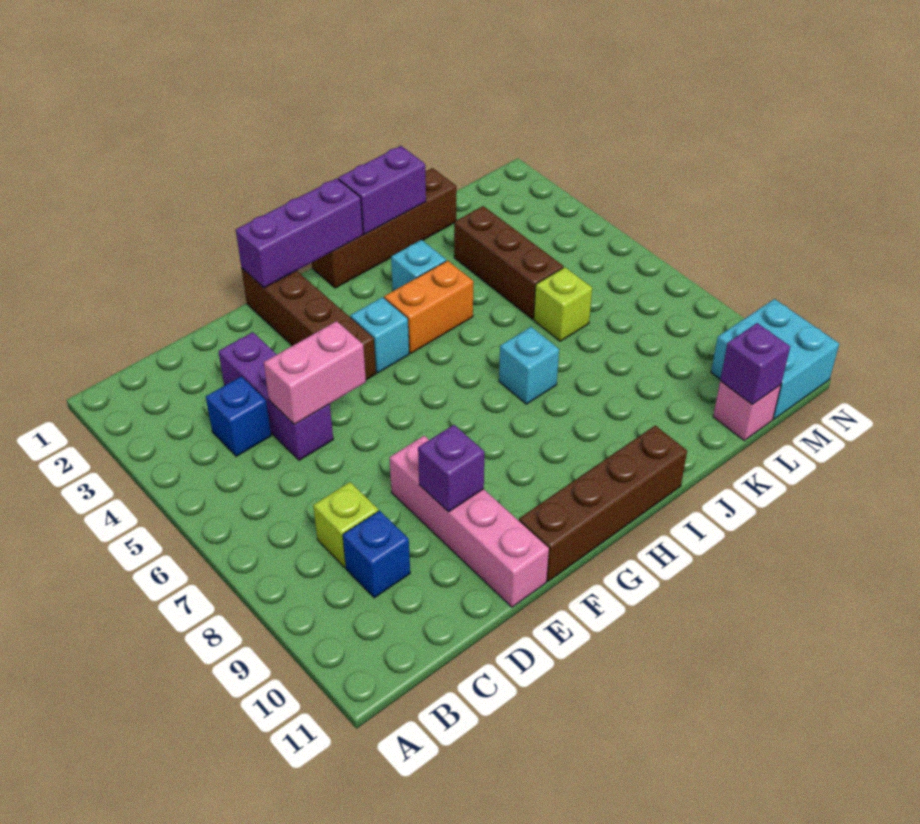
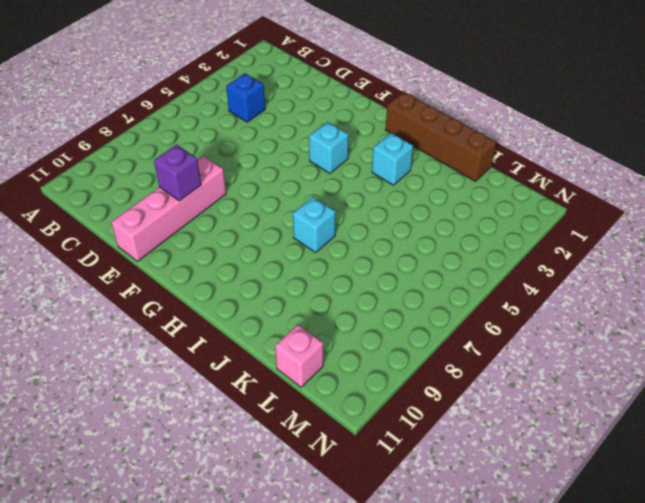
none -> lime brick C8 level 1
none -> blue brick C9 level 1
none -> purple brick D3:D5 level 1

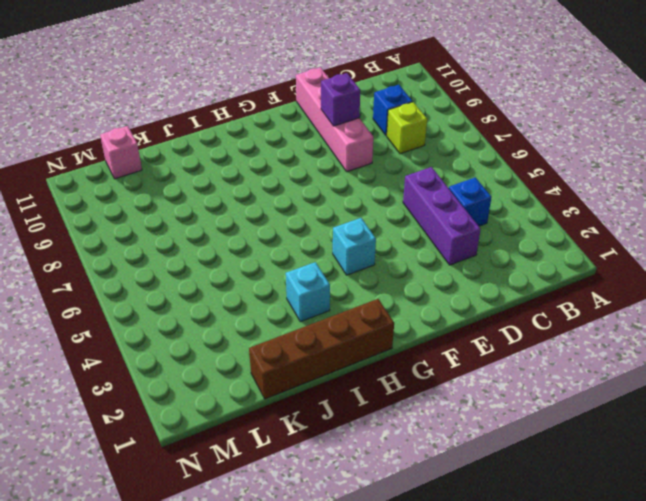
none -> brown brick F1:F4 level 1
none -> brown brick F11:I11 level 1
none -> orange brick H4:I4 level 1

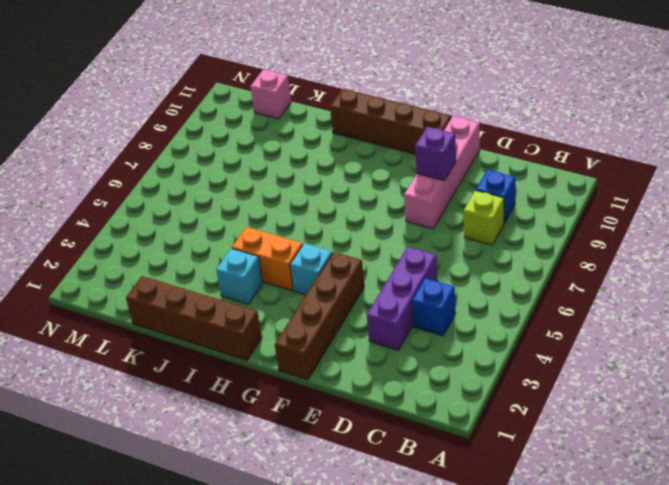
none -> cyan brick I7 level 1
none -> brown brick K3:K5 level 1
none -> lime brick K6 level 1

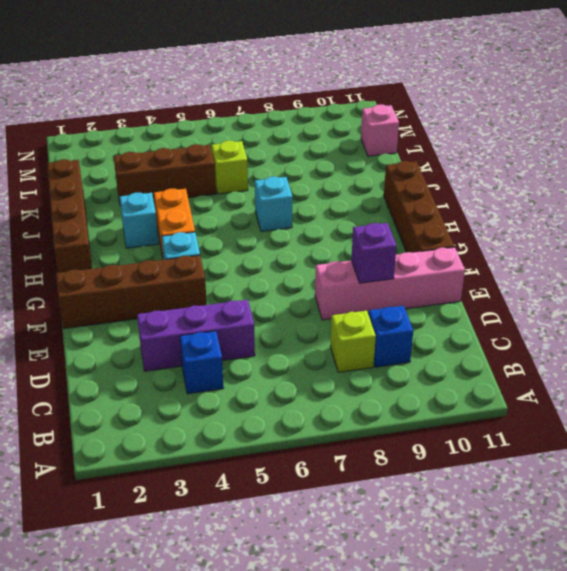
none -> cyan brick M10:N11 level 1
none -> pink brick D5:E5 level 2
none -> purple brick F1:H1 level 2

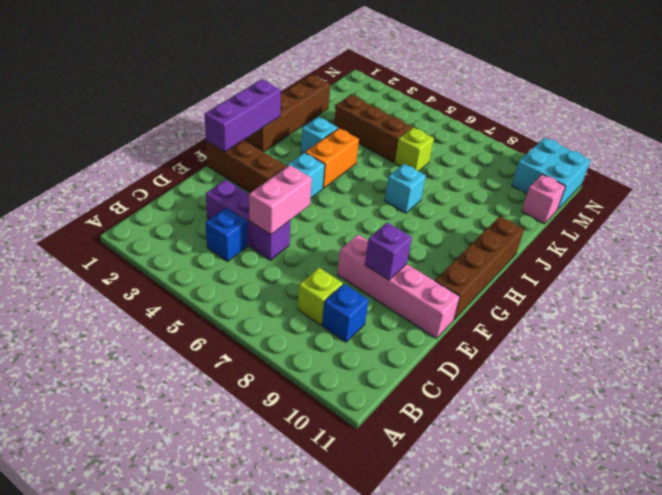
none -> purple brick I1:J1 level 2
none -> purple brick L11 level 2

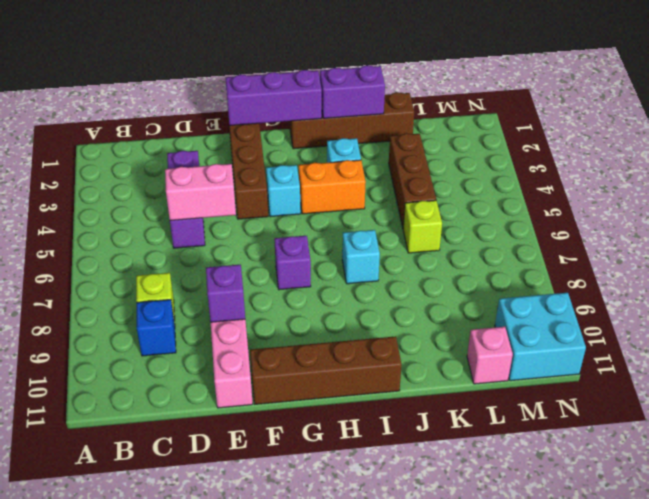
purple brick G7 level 1 -> purple brick L11 level 2
none -> blue brick C4 level 1

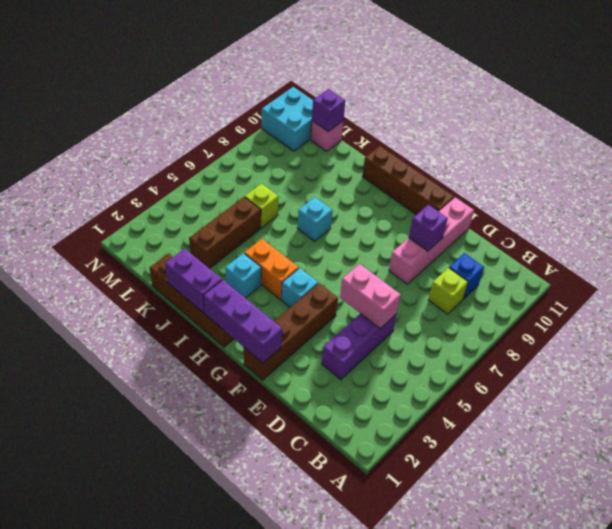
none -> blue brick C4 level 1

